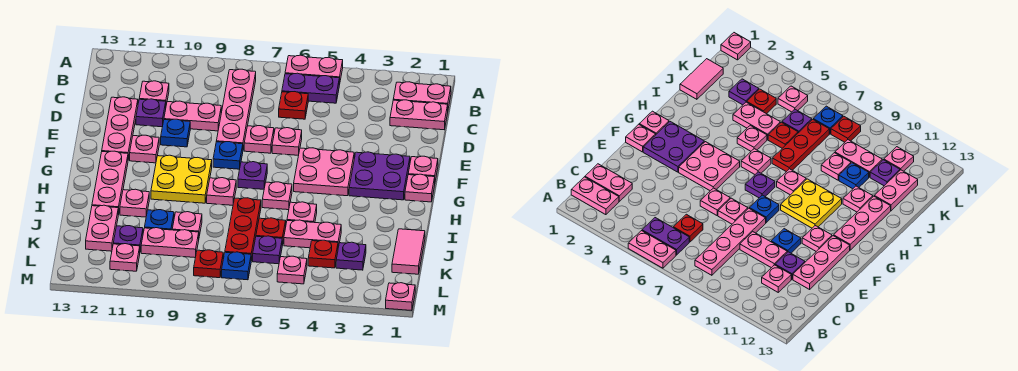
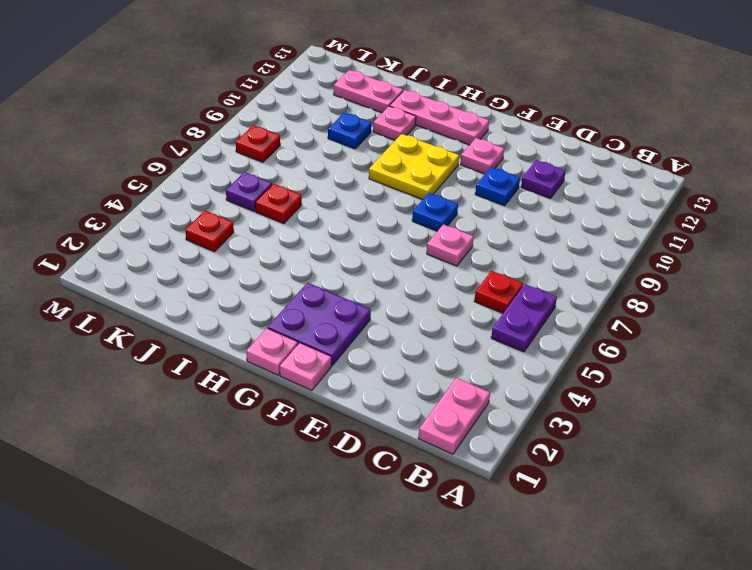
none -> pink plate A5:A6 level 1
none -> pink plate B8:E8 level 1
none -> pink plate C1:C2 level 1
none -> pink plate C11 level 1

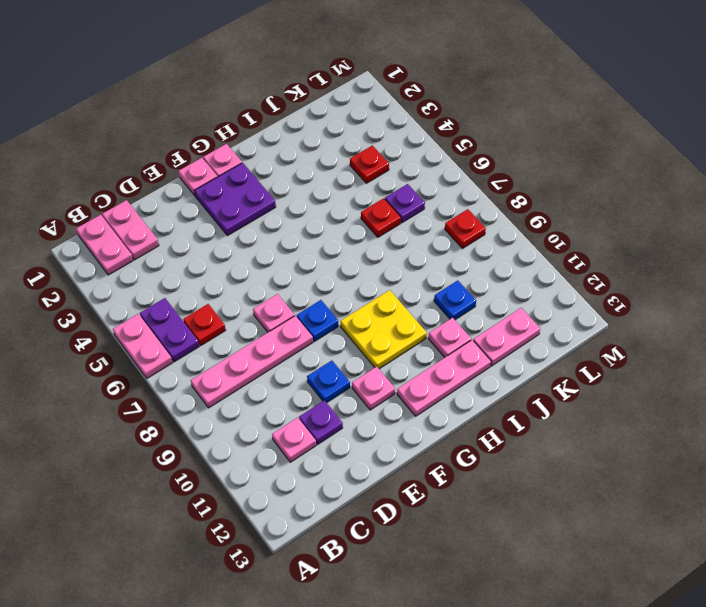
none -> pink plate D9:D10 level 1
none -> pink plate D12:F12 level 1
none -> pink plate E6 level 1
none -> pink plate F4:G5 level 1

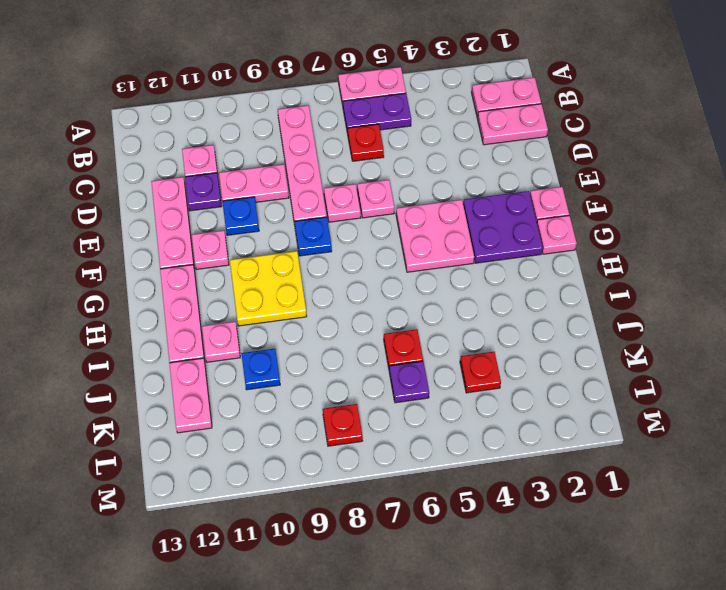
none -> purple plate G7 level 1
none -> pink plate H6 level 1
none -> pink plate H8 level 1
none -> pink plate I5 level 1

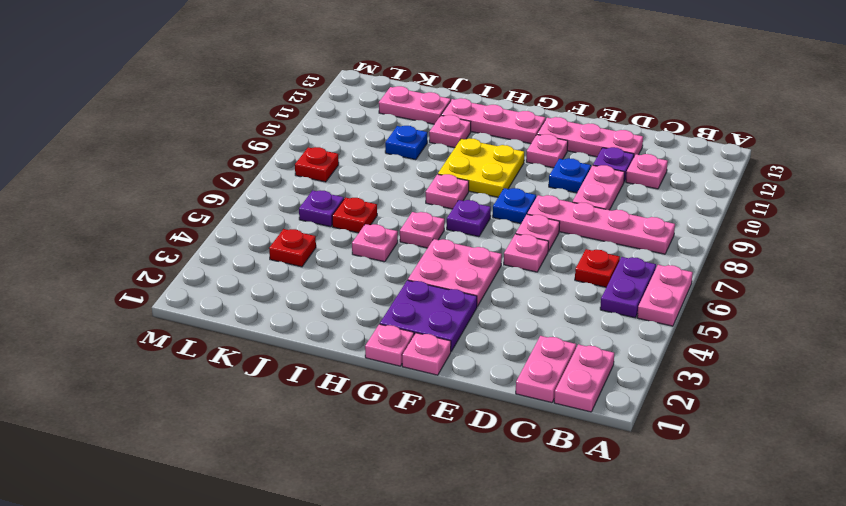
none -> red plate I7:K7 level 1
none -> pink tile J1:K1 level 1
none -> pink plate J4:J5 level 1
none -> pink plate J9 level 1

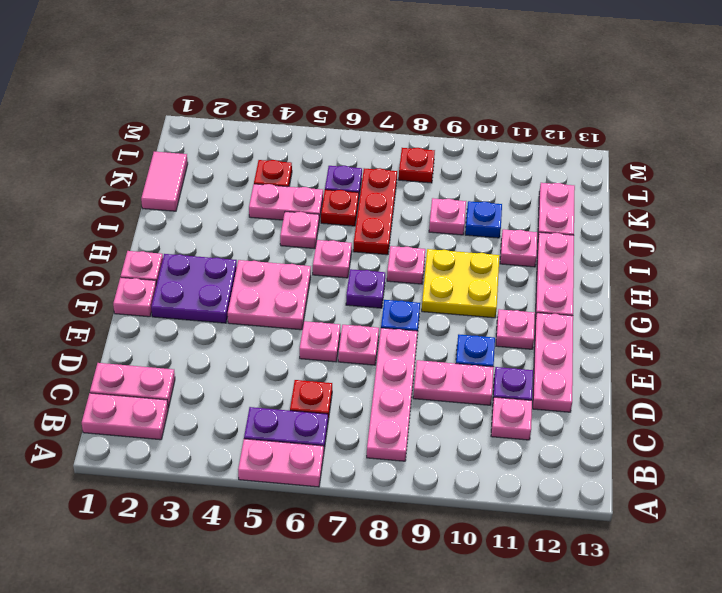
none -> purple plate K3 level 1
none -> pink plate K9:K10 level 1
none -> purple plate K11 level 1
none -> pink plate L5 level 1

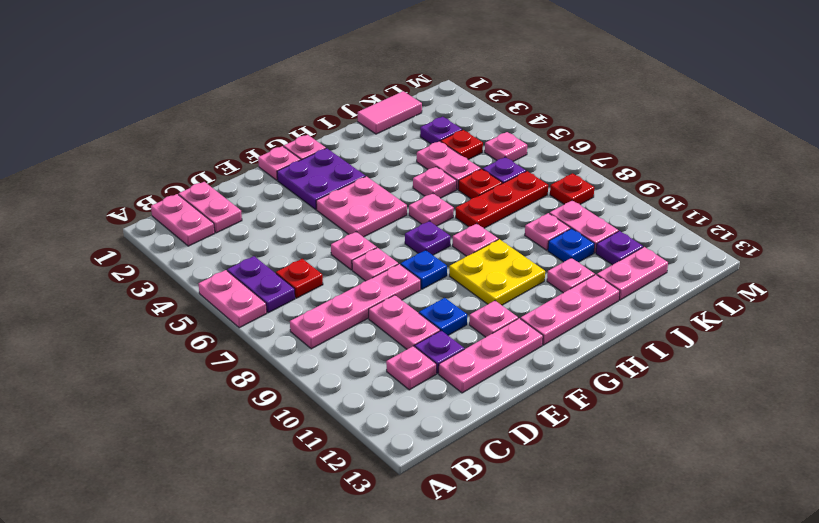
none -> blue plate L7 level 1
none -> pink plate L11 level 1
none -> pink plate M1 level 1

